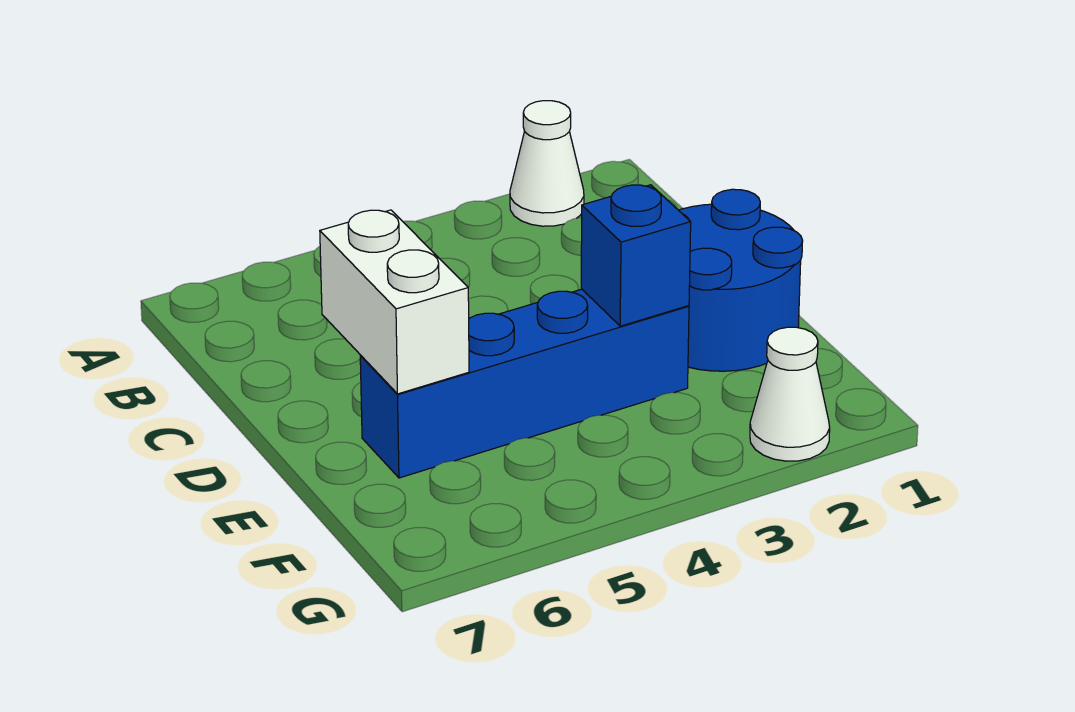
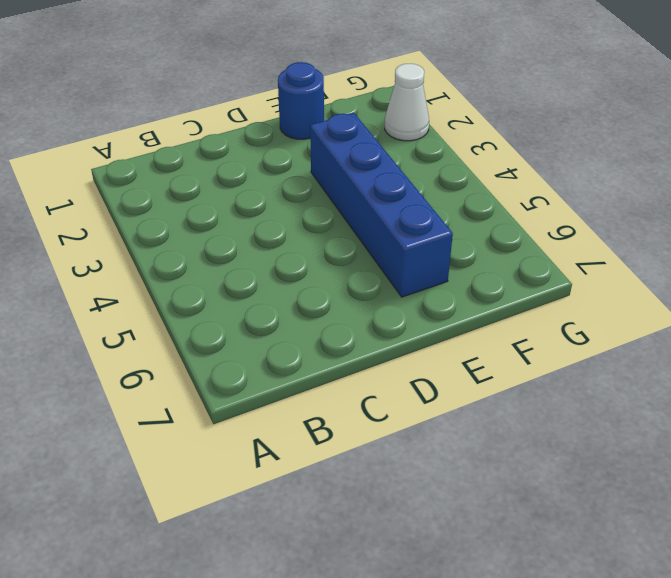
blue round brick E1 level 1 -> blue round brick D1:E2 level 1
none -> white cone A2 level 1
none -> white brick D6:E6 level 2

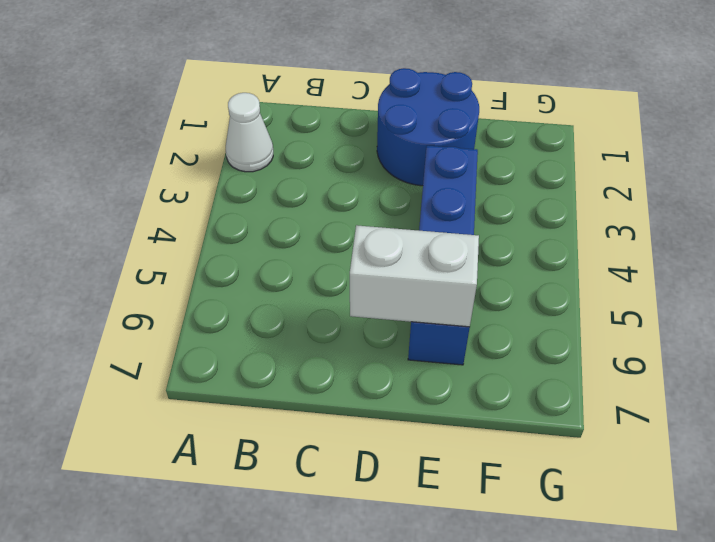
none -> white cone G2 level 1
none -> blue brick E3 level 2

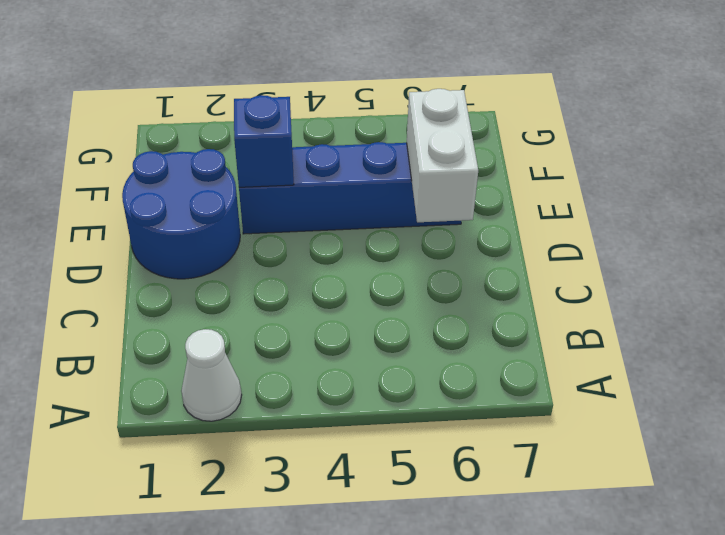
none -> white cone G2 level 1

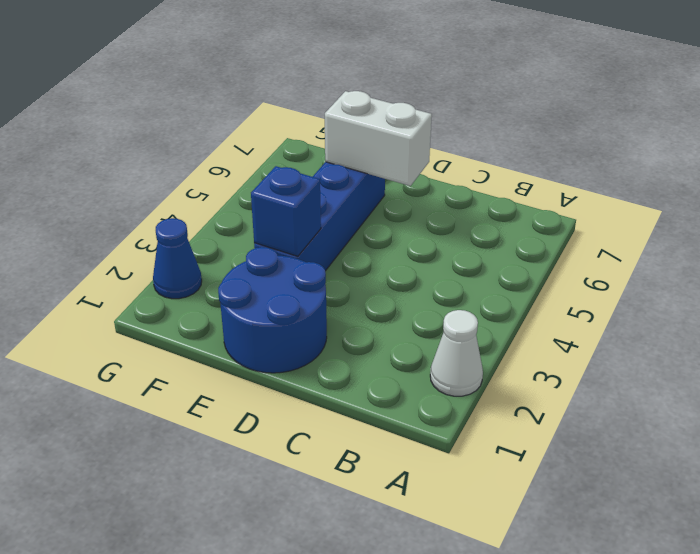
blue cone G2 level 1 -> white cone G2 level 1

